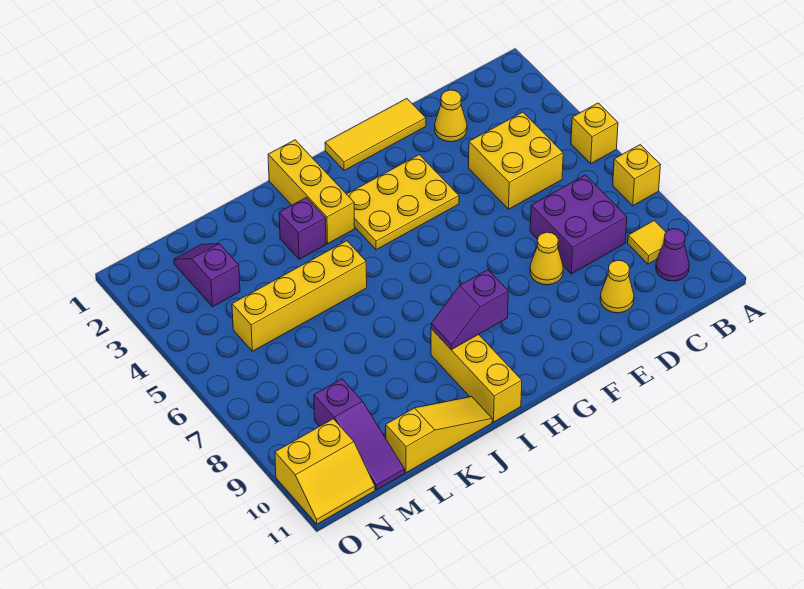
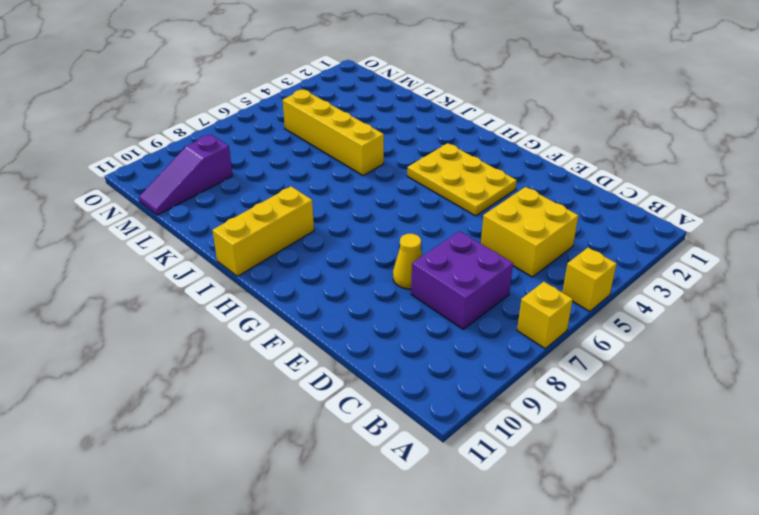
none -> yellow tile B9 level 1
none -> purple cone B10 level 1
none -> yellow cone D2 level 1

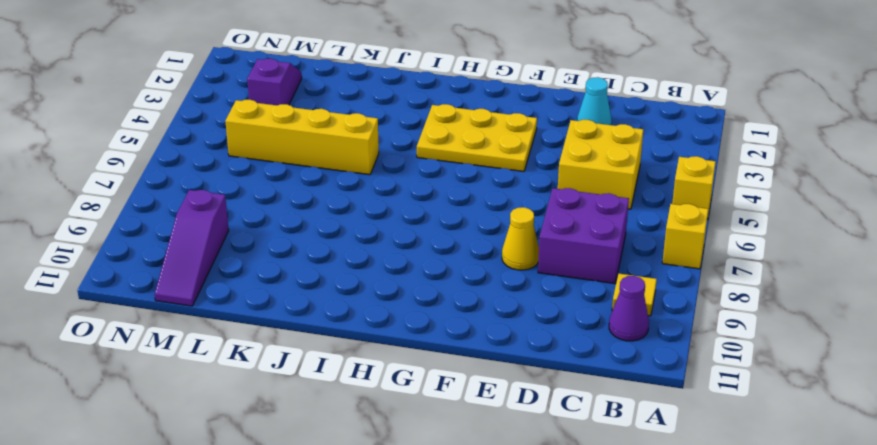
cyan cone D2 level 1 -> yellow cone D2 level 1
none -> yellow cone D10 level 1
none -> yellow tile E1:G1 level 1
none -> yellow brick I1:I3 level 1

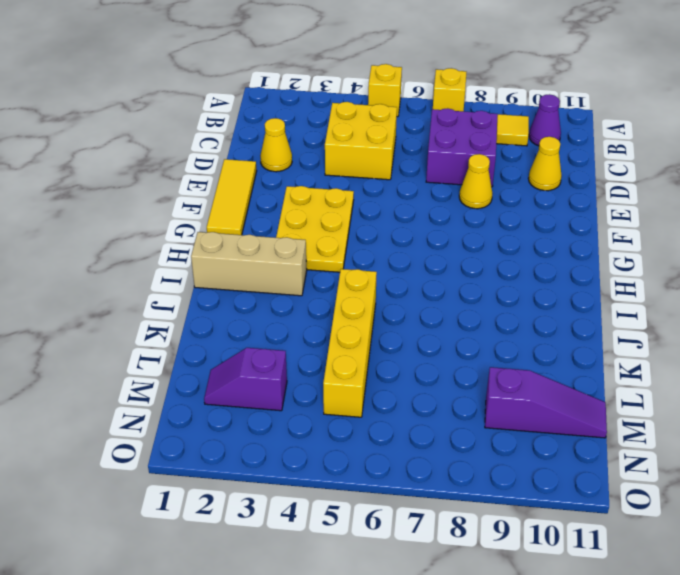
tan brick I1:I3 level 1 -> yellow brick I1:I3 level 1
none -> yellow brick I9:I11 level 1
none -> purple brick J3 level 1
none -> yellow slope J11:L11 level 1 top L

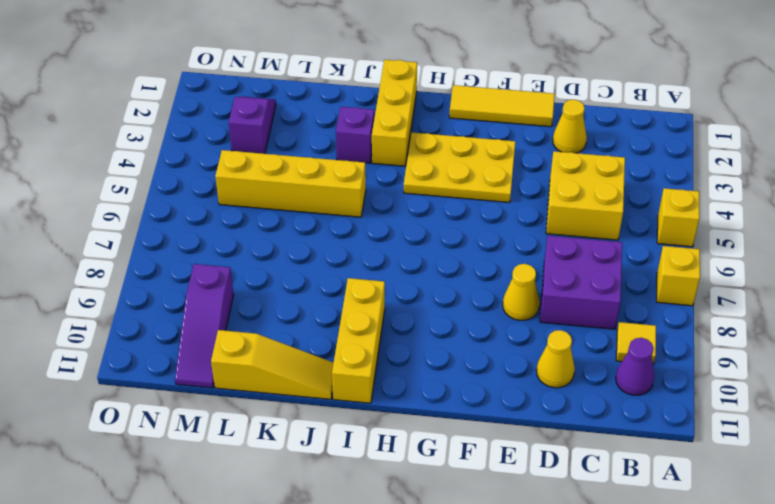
none -> yellow slope N10:O11 level 1 top 10
none -> purple slope H9:I9 level 2 top H

